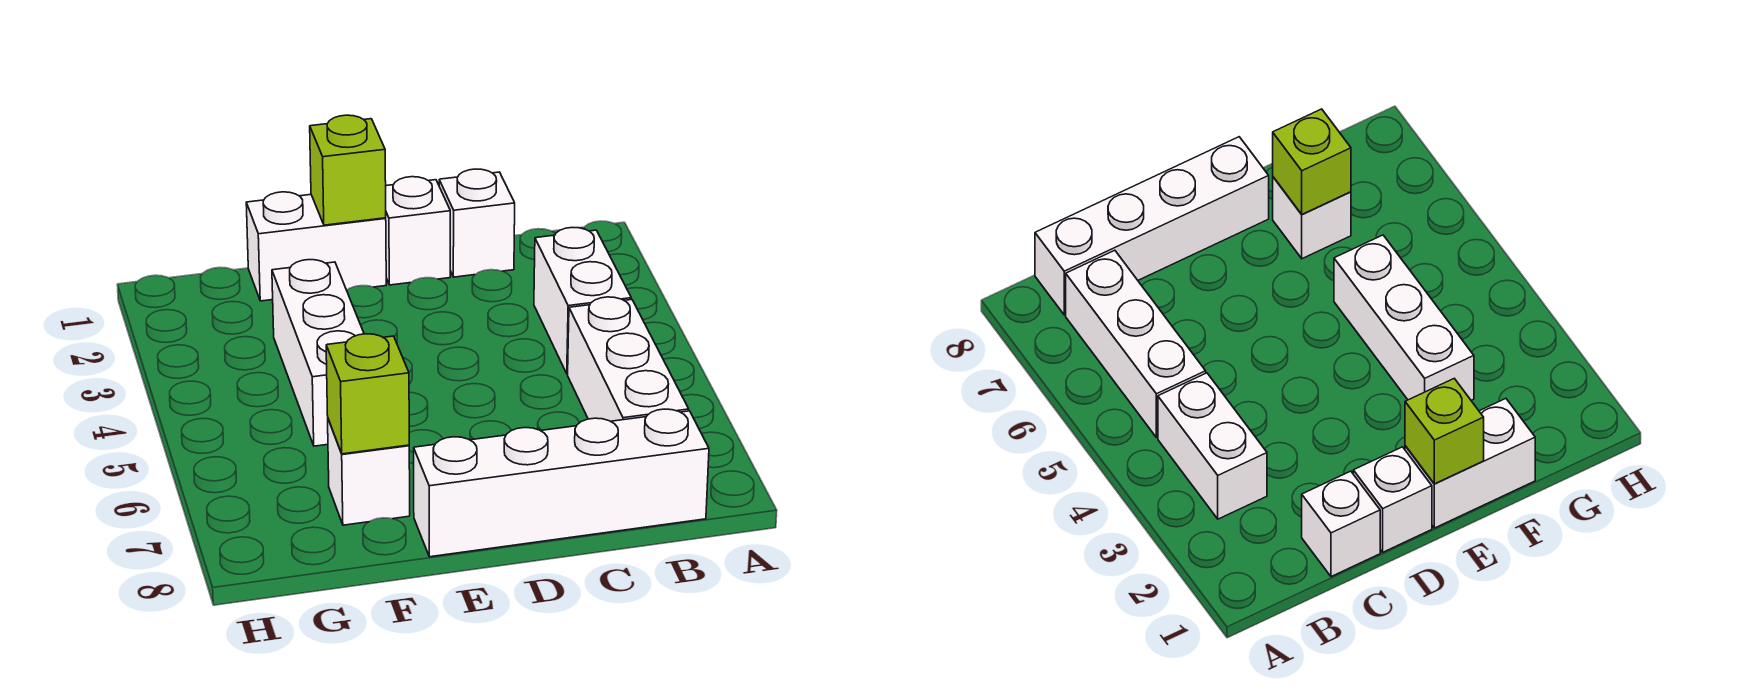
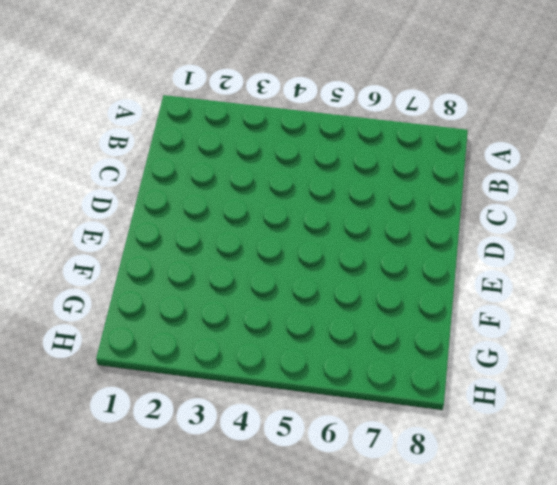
none -> white brick B3:B4 level 1
none -> white brick B5:B7 level 1

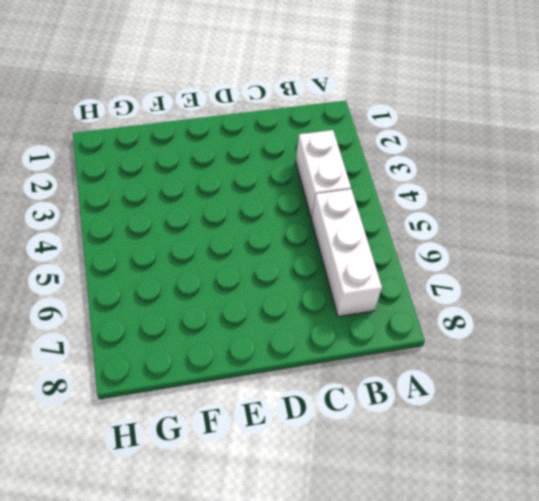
none -> white brick B8:E8 level 1
none -> white brick C1 level 1

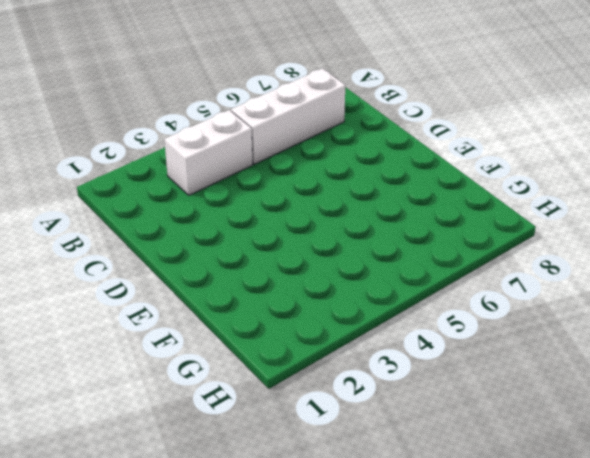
none -> white brick B8:E8 level 1
none -> white brick C1 level 1

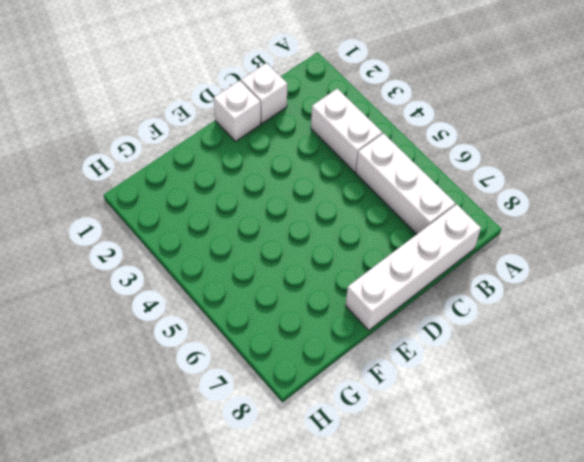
none -> white brick E1:F1 level 1
none -> white brick F3:F5 level 1

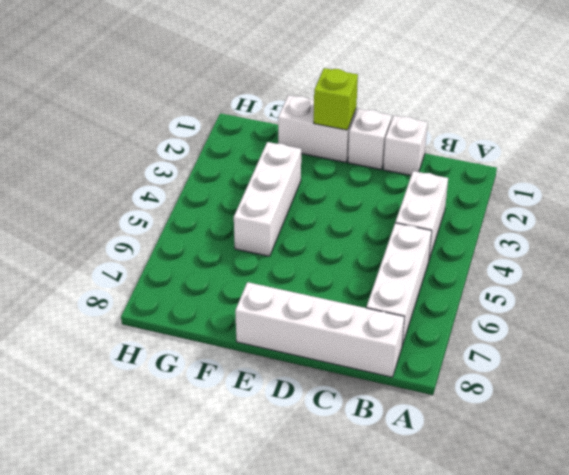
none -> white brick F7 level 1
none -> lime brick F7 level 2

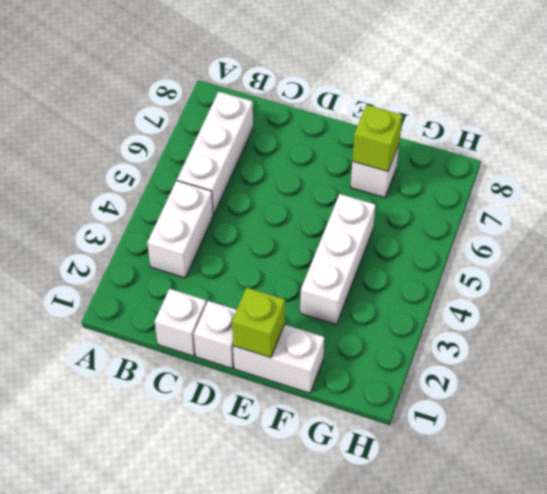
none -> white brick B8:E8 level 1

